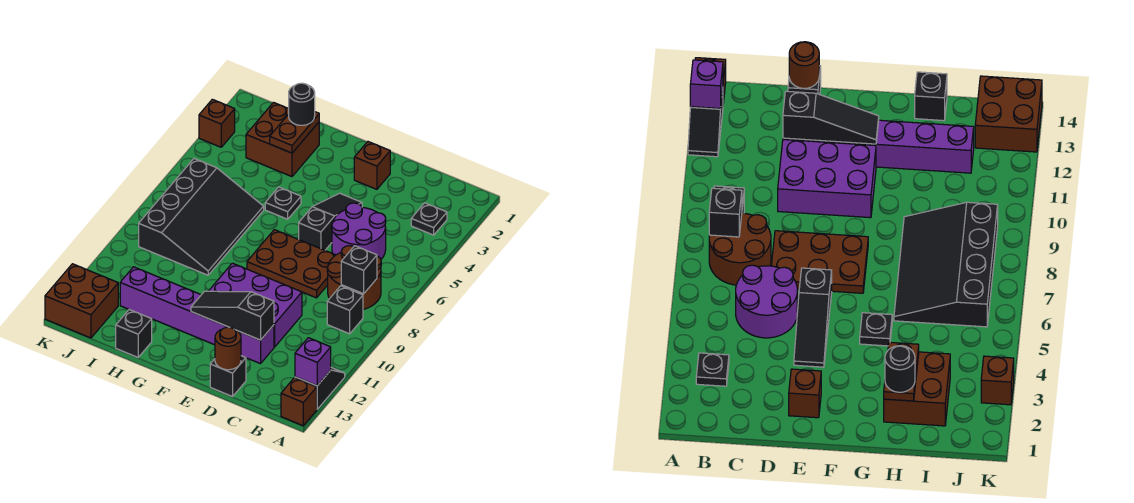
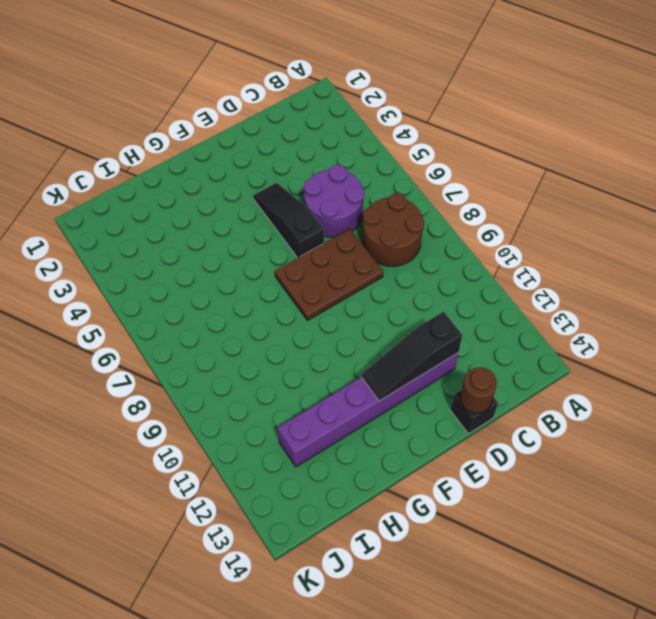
none -> black slope A12:A13 level 1 top 13
none -> brown brick A14 level 1
none -> black plate B3 level 1

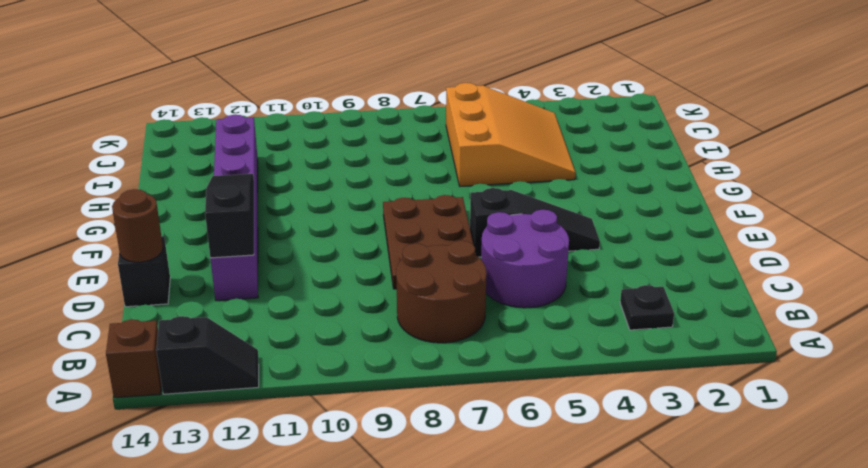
orange slope H4:J6 level 1 top 6 -> black slope H6:J9 level 1 top J
none -> black brick B9 level 1
none -> purple brick D10:F11 level 1
none -> brown brick E2 level 1

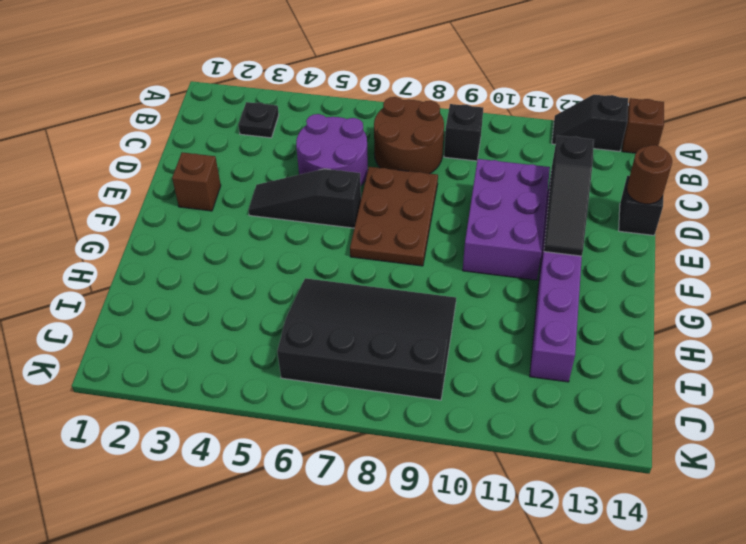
none -> black plate G5 level 1
none -> brown brick H2:I3 level 1
none -> black brick H14 level 1

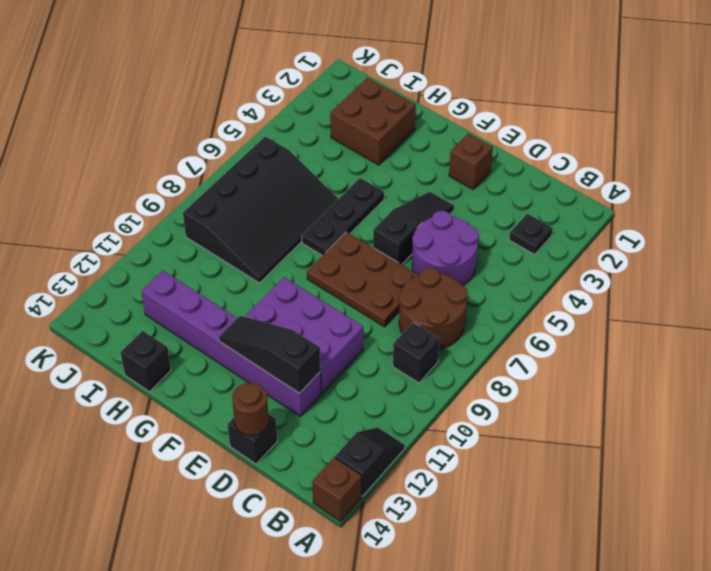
black plate G5:G7 level 1 -> black plate G5 level 1
none -> brown brick J13:K14 level 1
none -> brown brick K3 level 1
none -> purple brick A13 level 2

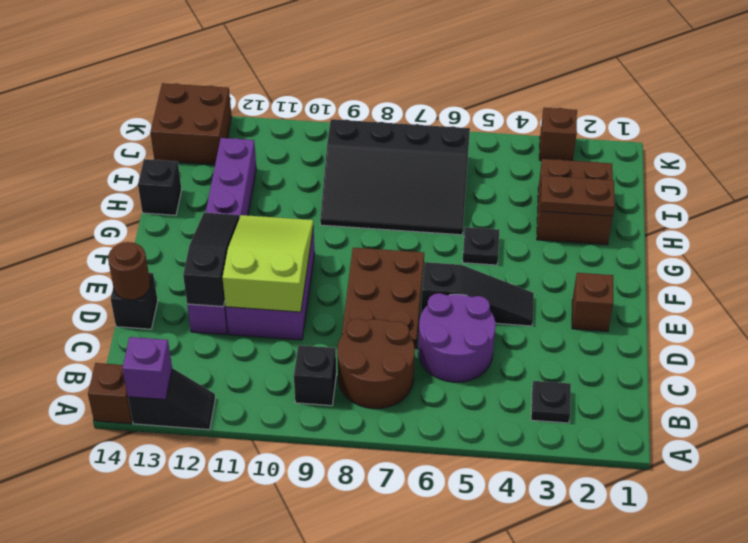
lime slope D10:F11 level 2 top D -> none
none -> black brick B8 level 2
none -> black round brick H2 level 3

